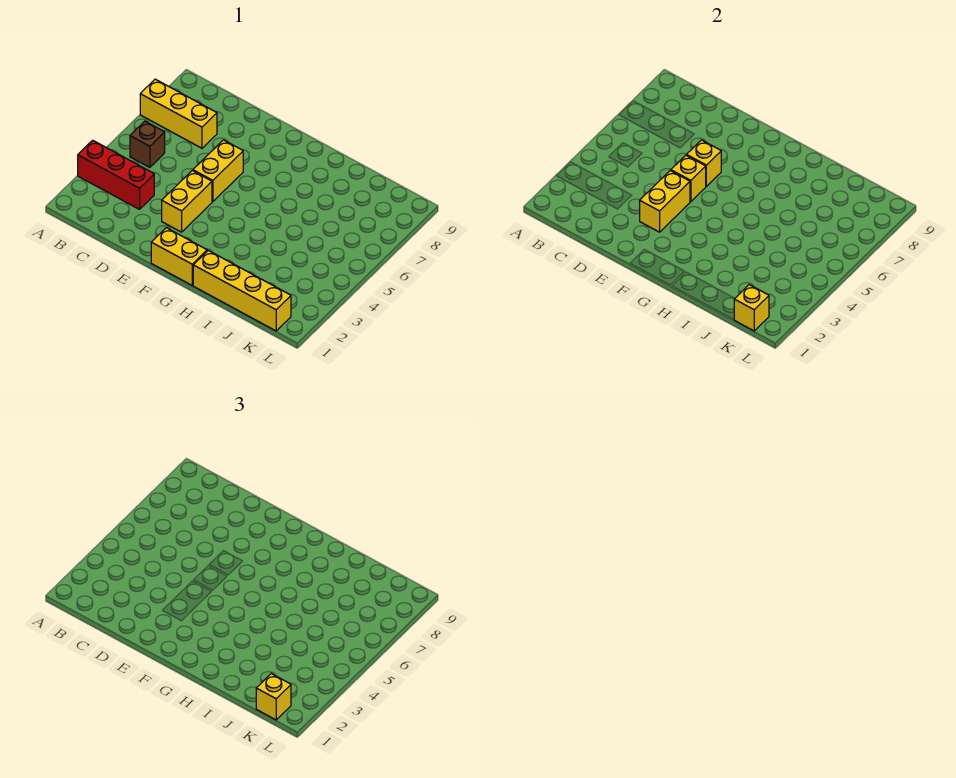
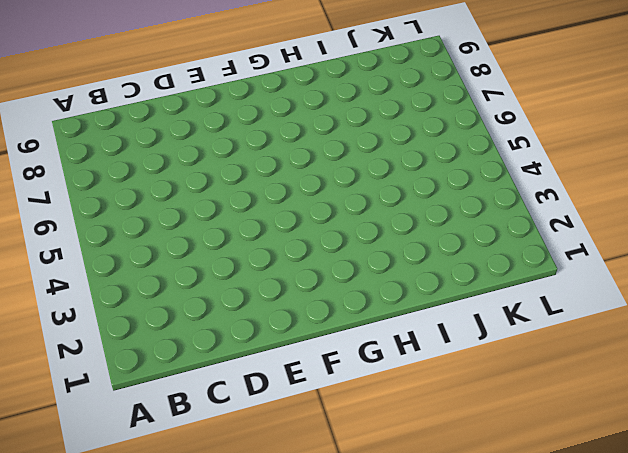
none -> red brick A3:C3 level 1
none -> yellow brick A7:C7 level 1
none -> brown brick B5 level 1

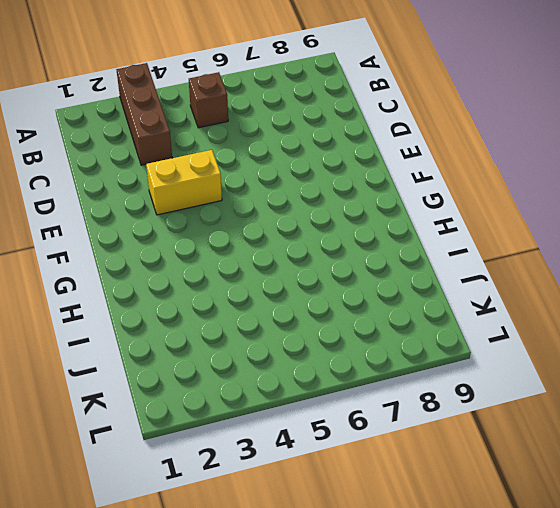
brown brick A3:C3 level 1 -> red brick A3:C3 level 1
none -> yellow brick A7:C7 level 1
none -> yellow brick E5:E6 level 1
none -> yellow brick F1:G1 level 1

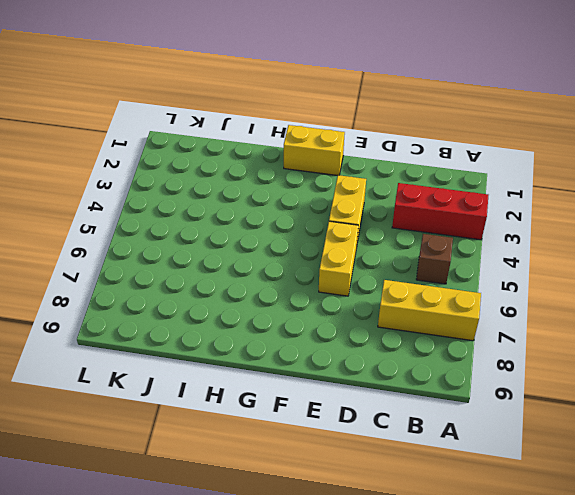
none -> yellow brick H1:K1 level 1
none -> yellow brick E3:E4 level 2
none -> yellow brick E5 level 2

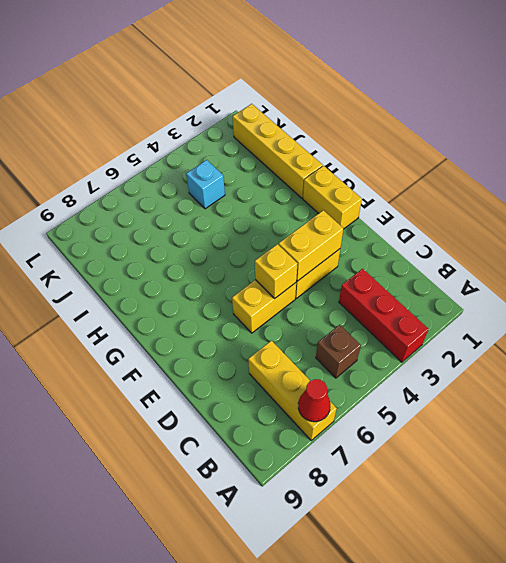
red cone A7 level 2 -> none
cyan brick J4 level 1 -> none
none -> yellow brick E6 level 2
none -> yellow brick K1 level 2
none -> yellow brick K1 level 3

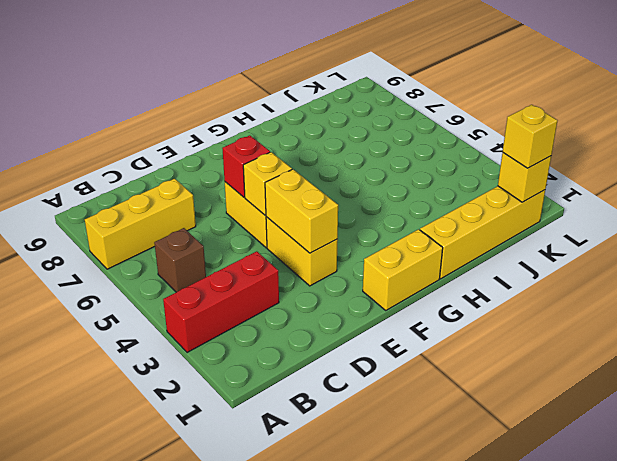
red brick E6 level 2 -> yellow brick E6 level 2

